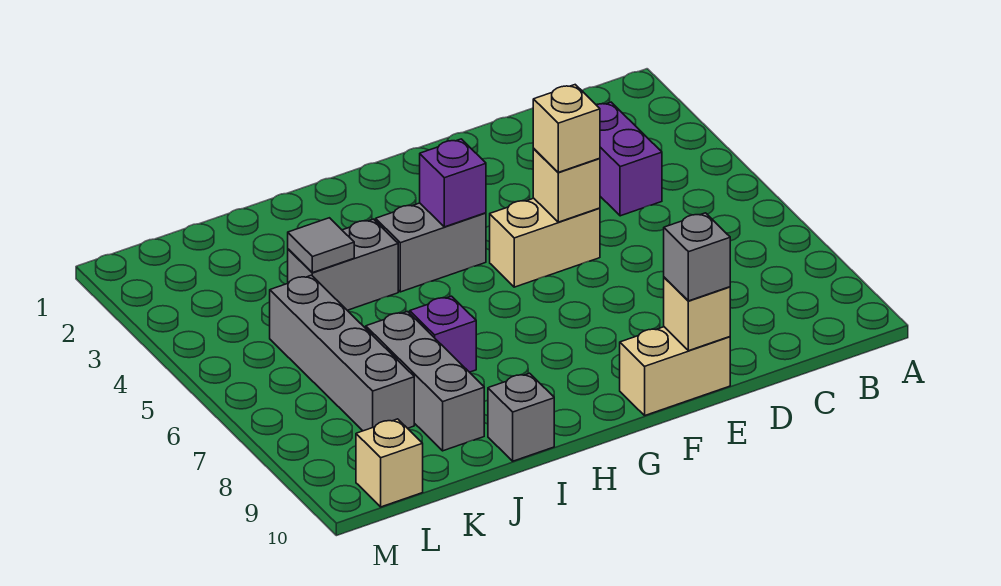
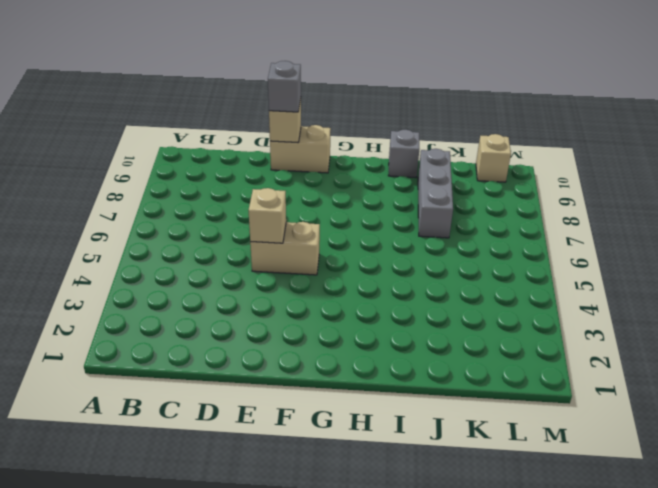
none -> purple brick C3:C4 level 1
none -> grey brick G4:H4 level 1
none -> grey brick I4:J4 level 1

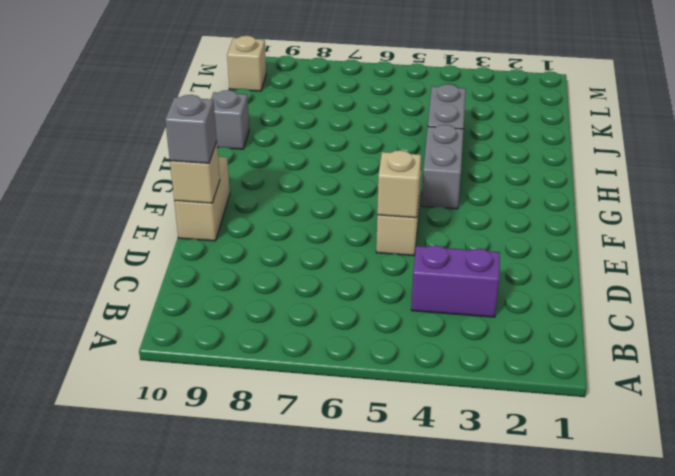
none -> purple brick I7 level 1
none -> grey brick J7:J9 level 1
none -> grey brick K5:K8 level 1

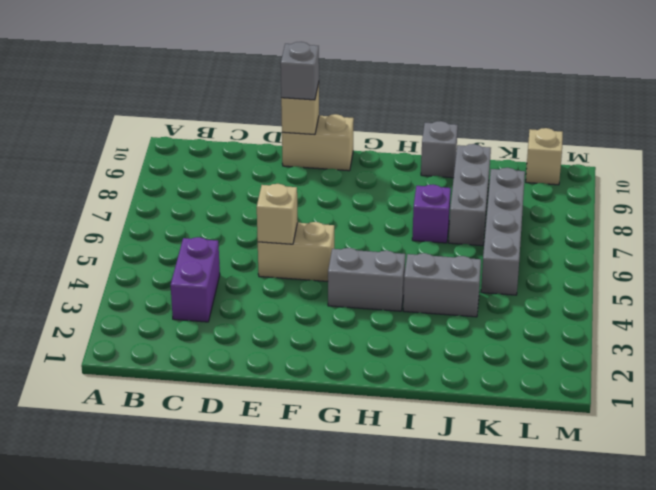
none -> purple brick G4 level 2
none -> grey tile J4 level 2
none -> tan brick E5 level 3

